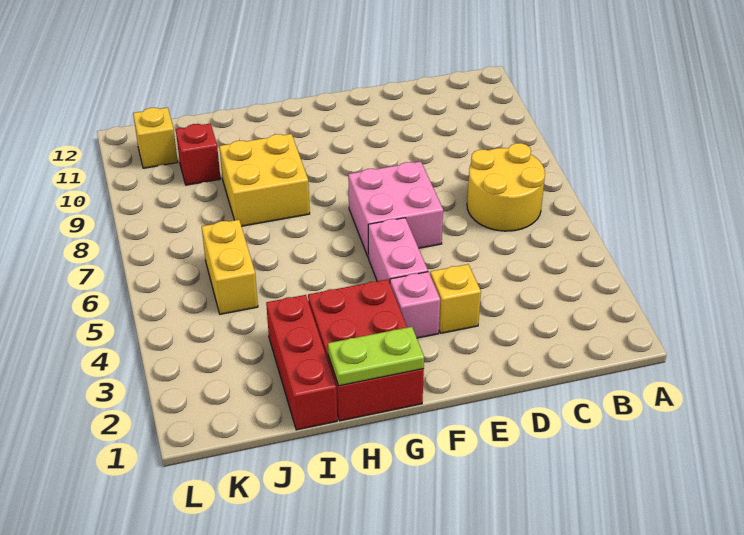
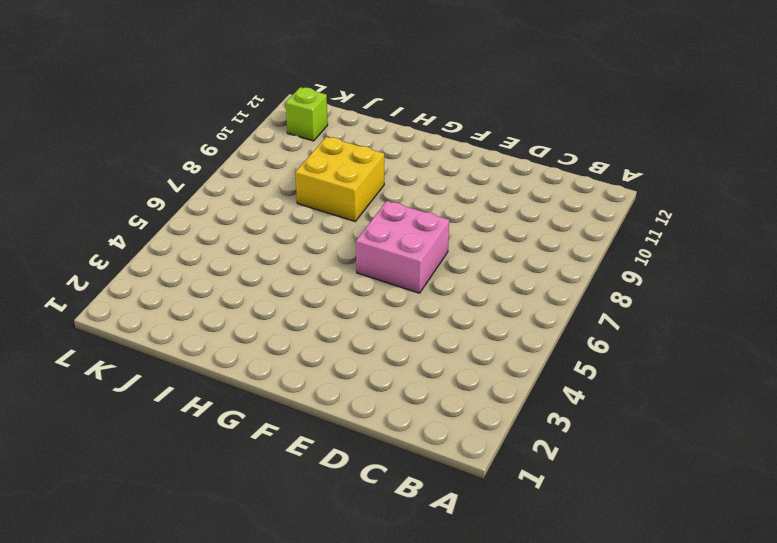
lime brick K11 level 1 -> yellow brick K11 level 1
none -> yellow round brick B6:C7 level 1
none -> yellow brick E3 level 1
none -> pink brick F3 level 1

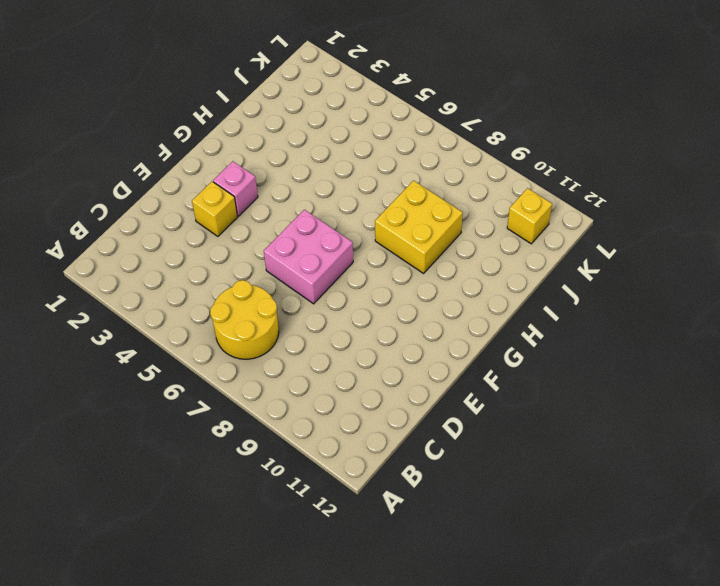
none -> pink brick F4:F5 level 1
none -> red brick G1:H3 level 1
none -> red brick I1:I3 level 1

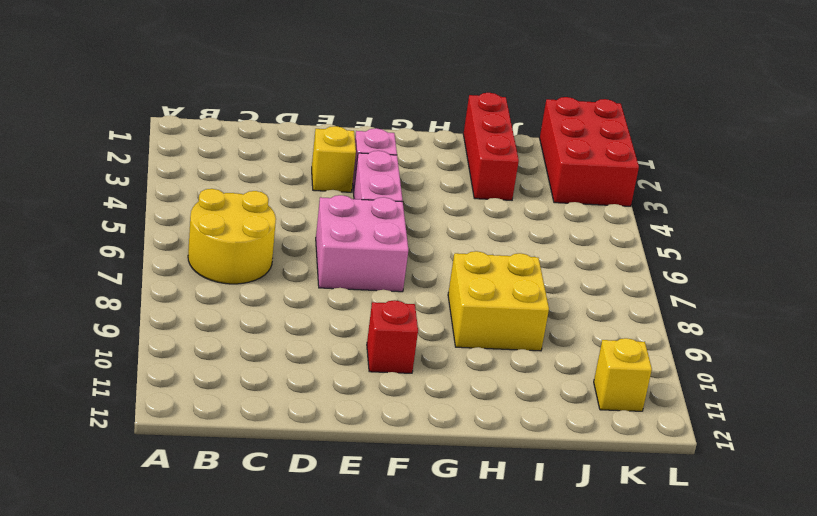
red brick F10 level 1 -> red brick J10 level 1
red brick K1:L3 level 1 -> red brick G1:H3 level 1
none -> yellow brick J5:J6 level 1
none -> lime plate G1:H1 level 2

